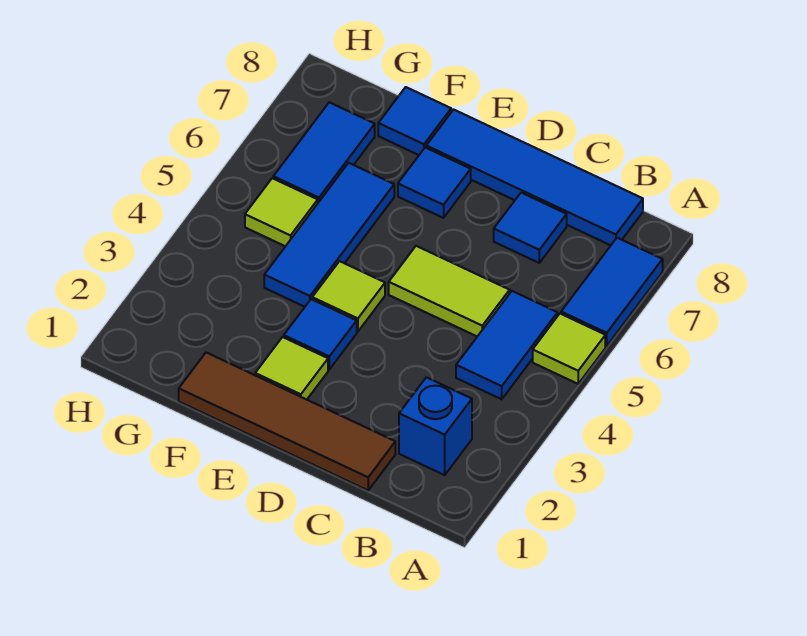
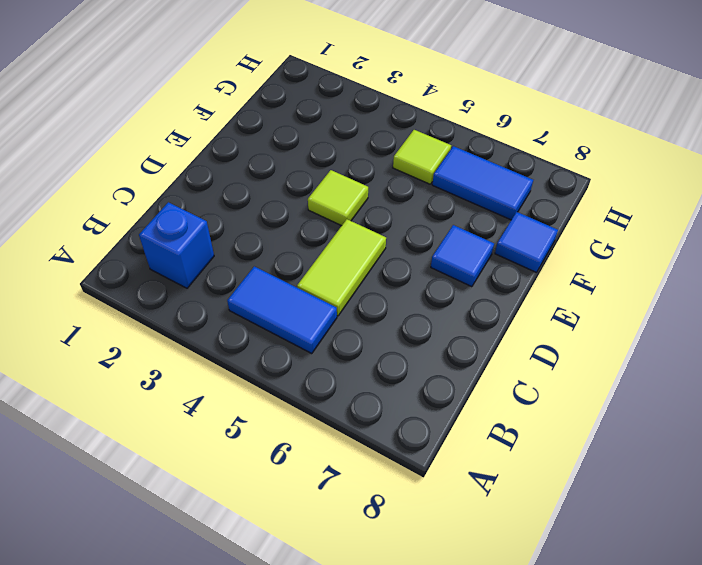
none -> lime tile A5 level 1
none -> blue tile A6:A7 level 1
none -> blue tile B8:E8 level 1

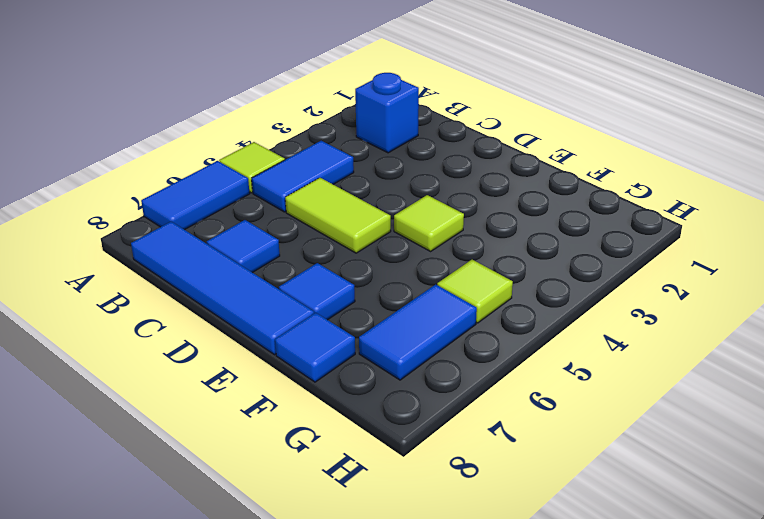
none -> brown tile C1:F1 level 1
none -> lime tile E2 level 1
none -> blue tile E3 level 1

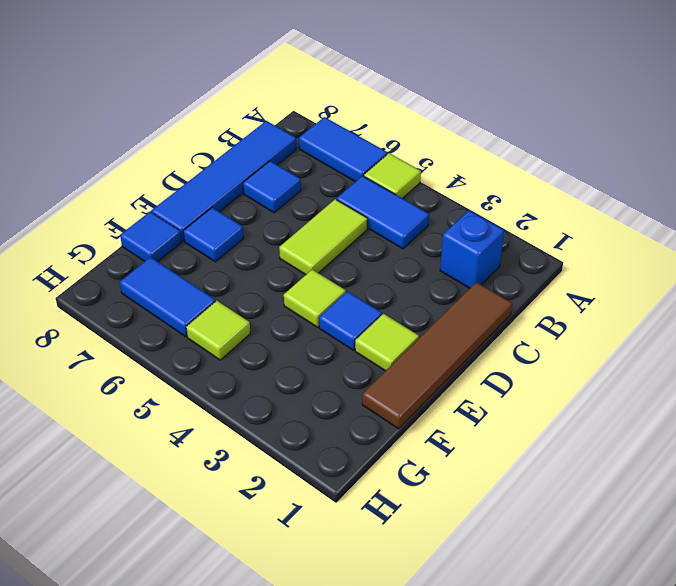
none -> blue tile F4:F6 level 1

